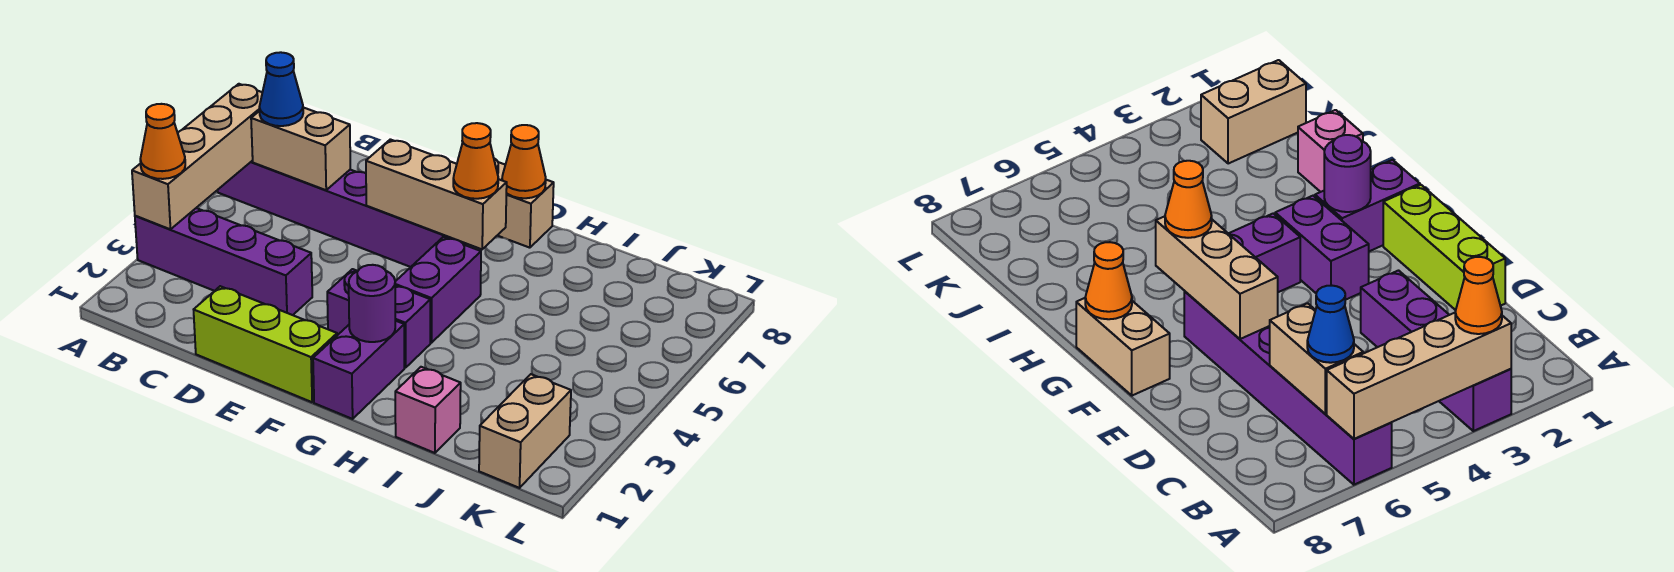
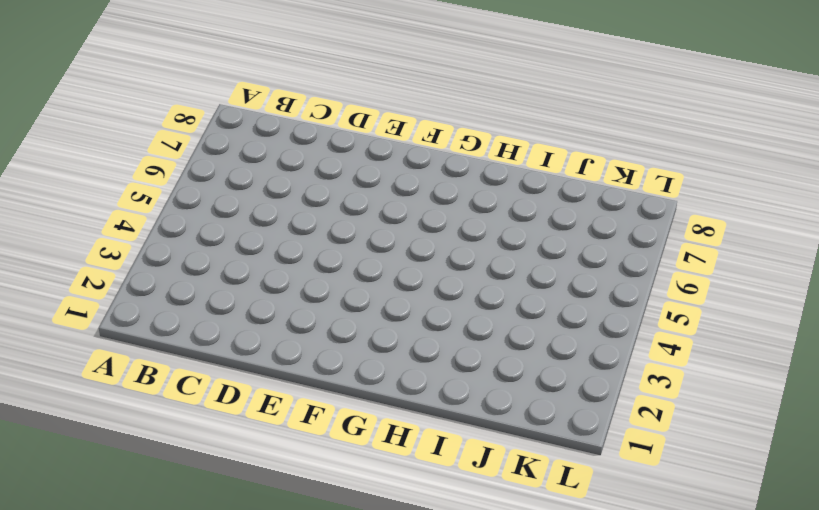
none -> purple brick A3:D3 level 1
none -> purple brick A6:F6 level 1
none -> lime brick D1:F1 level 1

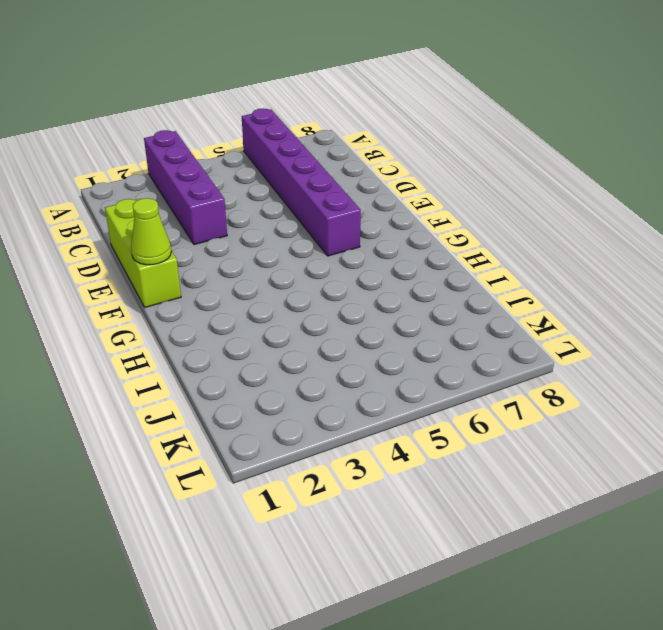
lime cone F1 level 2 -> none
none -> purple brick F3:G3 level 1
none -> tan brick F8:G8 level 1
none -> purple brick G1:G2 level 1

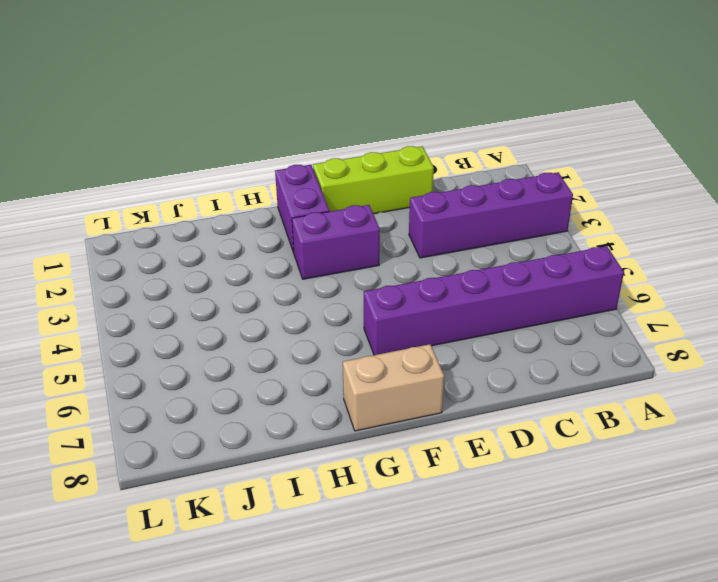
none -> purple brick G4:G5 level 1
none -> pink brick I1 level 1
none -> tan brick K1:K2 level 1

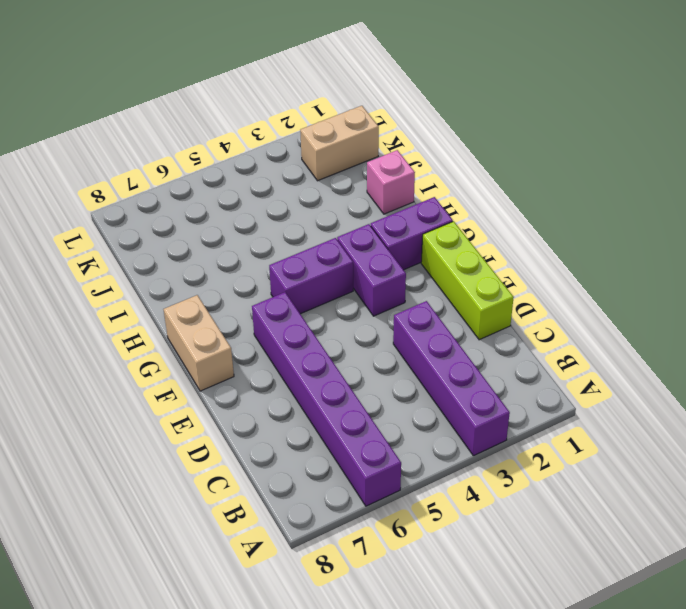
none -> tan brick A3:A6 level 2
none -> tan brick B6:C6 level 2
none -> tan brick E6:G6 level 2

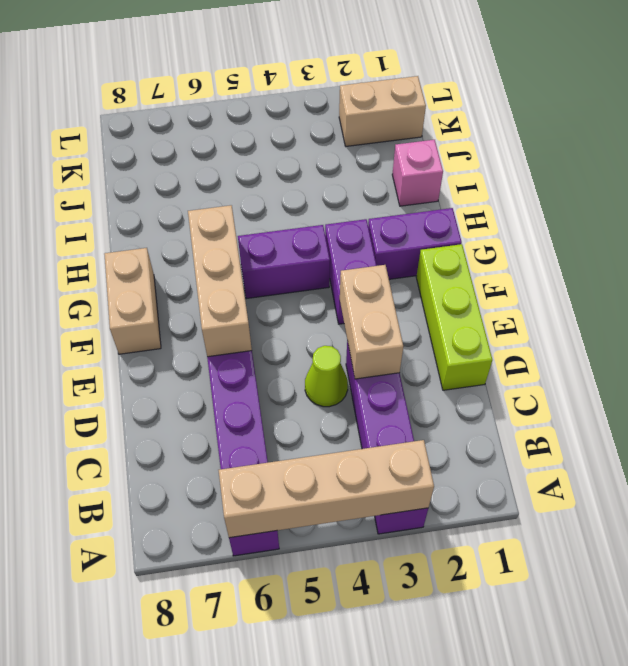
tan brick D3:E3 level 2 -> tan brick B6:C6 level 2
lime cone D4 level 1 -> none
none -> purple round brick G2 level 2
none -> orange cone G8 level 2
none -> orange cone A3 level 3

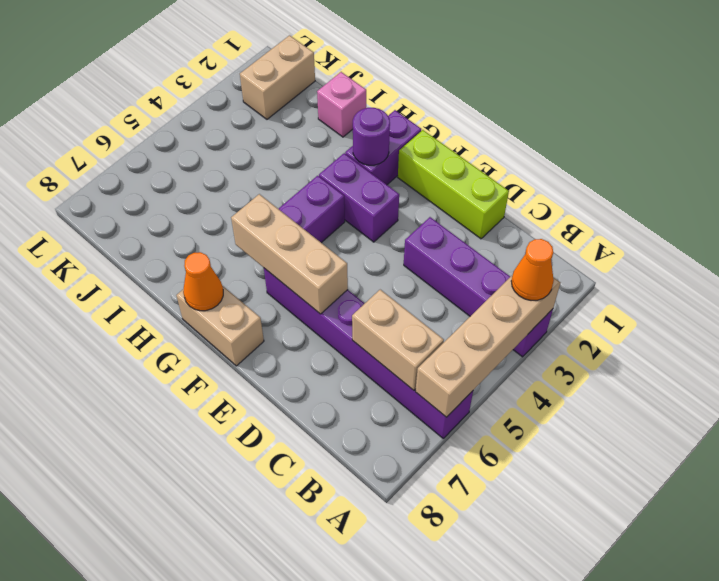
none -> blue cone B6 level 3
none -> orange cone G6 level 3

